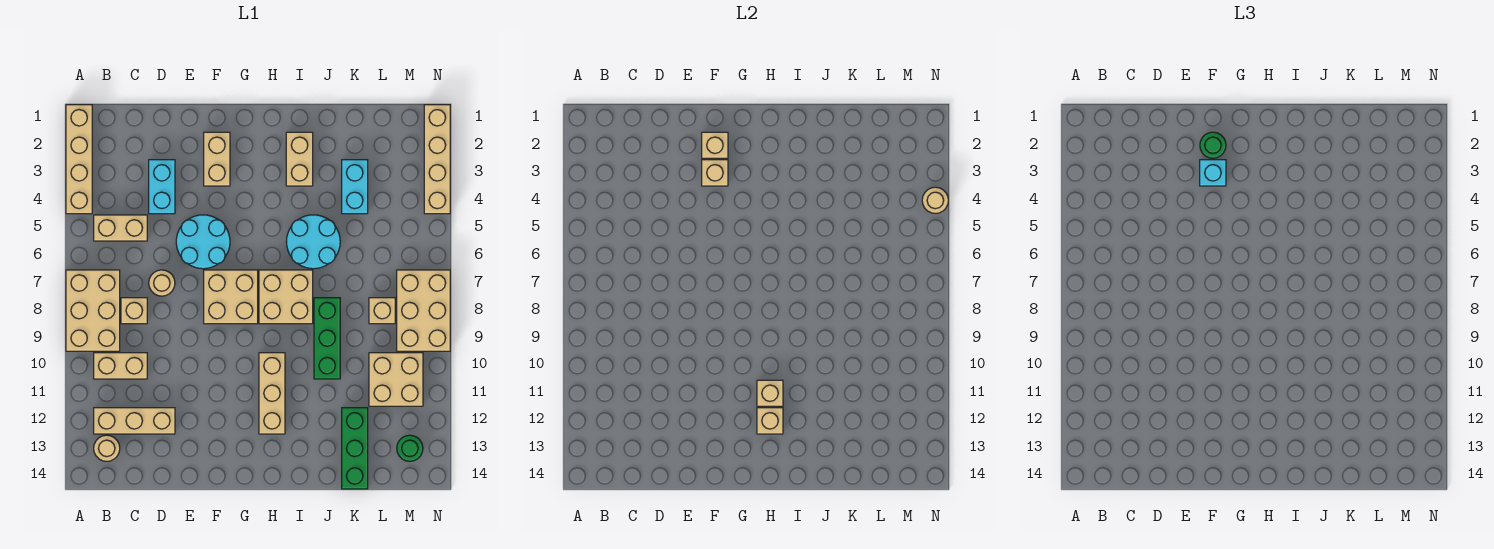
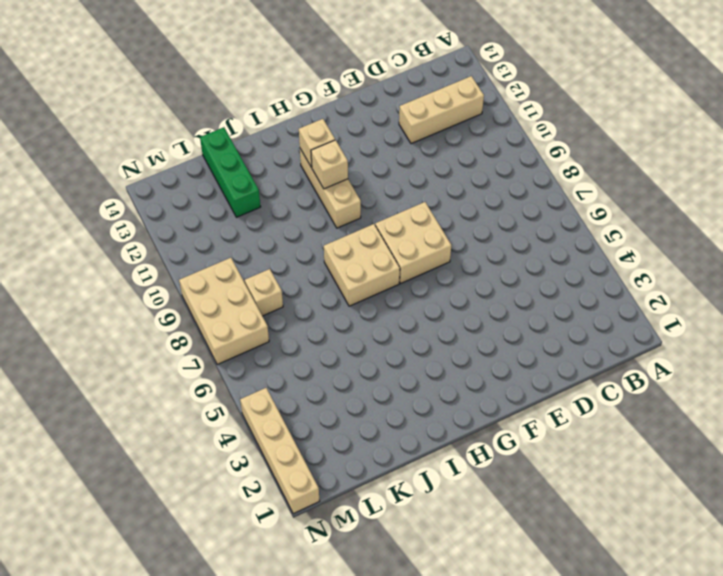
none -> tan brick A1:A4 level 1
none -> tan brick A7:B9 level 1
none -> tan brick B5:C5 level 1
none -> tan brick B10:C10 level 1

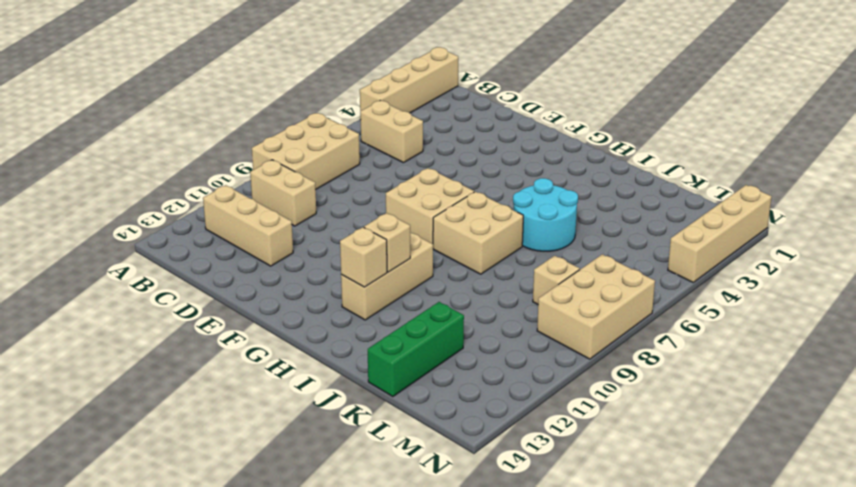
none -> tan round brick B13 level 1
none -> tan brick C8 level 1
none -> cyan brick D3:D4 level 1
none -> tan round brick D7 level 1

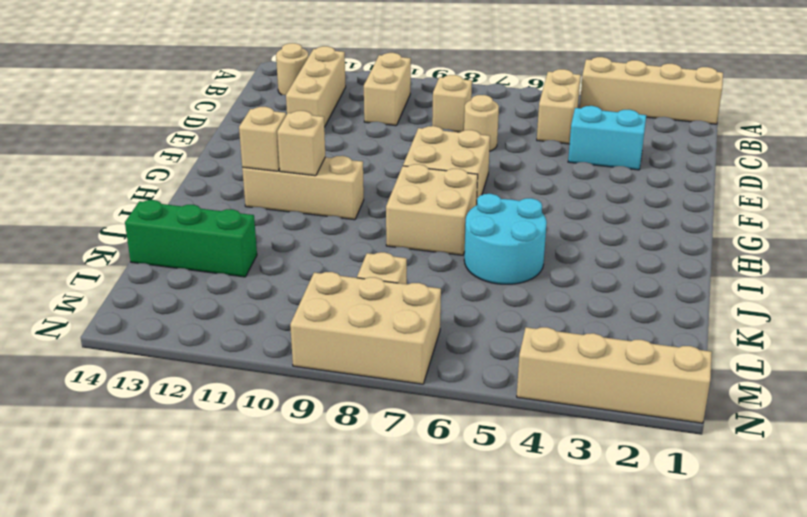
none -> tan brick A7:B9 level 1
none -> cyan round brick E5:F6 level 1
none -> tan brick F2:F3 level 1
none -> tan brick I2:I3 level 1

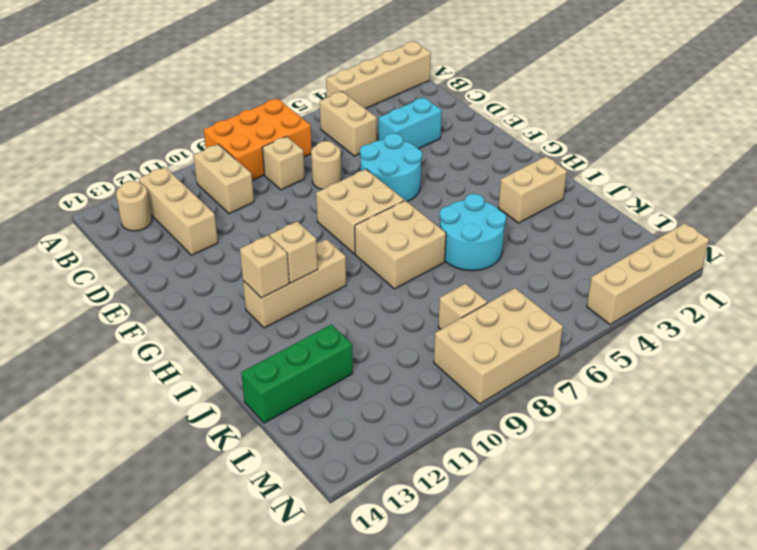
orange brick A7:B9 level 1 -> tan brick A7:B9 level 1
none -> tan brick F2:F3 level 1
none -> green brick J8:J10 level 1
none -> cyan brick K3:K4 level 1
none -> tan brick L10:M11 level 1

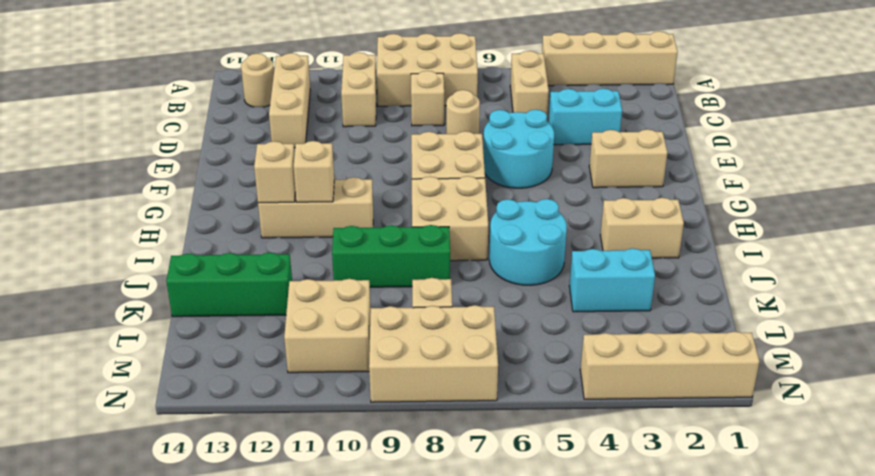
none -> green round brick M13 level 1
none -> tan brick F2 level 2
none -> tan brick F3 level 2
none -> tan round brick N4 level 2

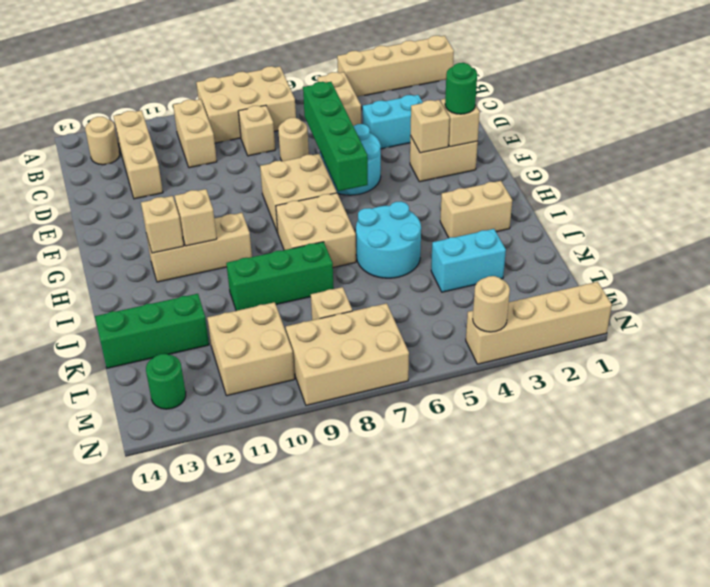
green brick D6:G6 level 2 -> none
none -> cyan brick F3 level 3

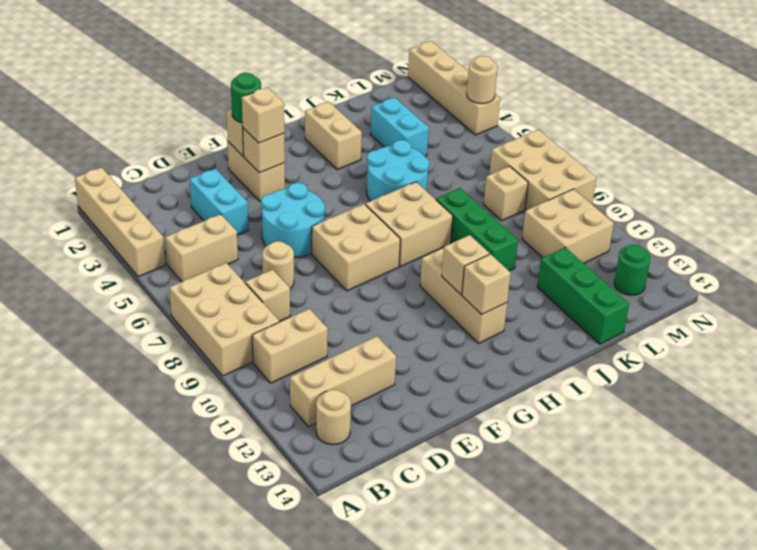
tan brick F3 level 3 -> cyan brick F3 level 3

